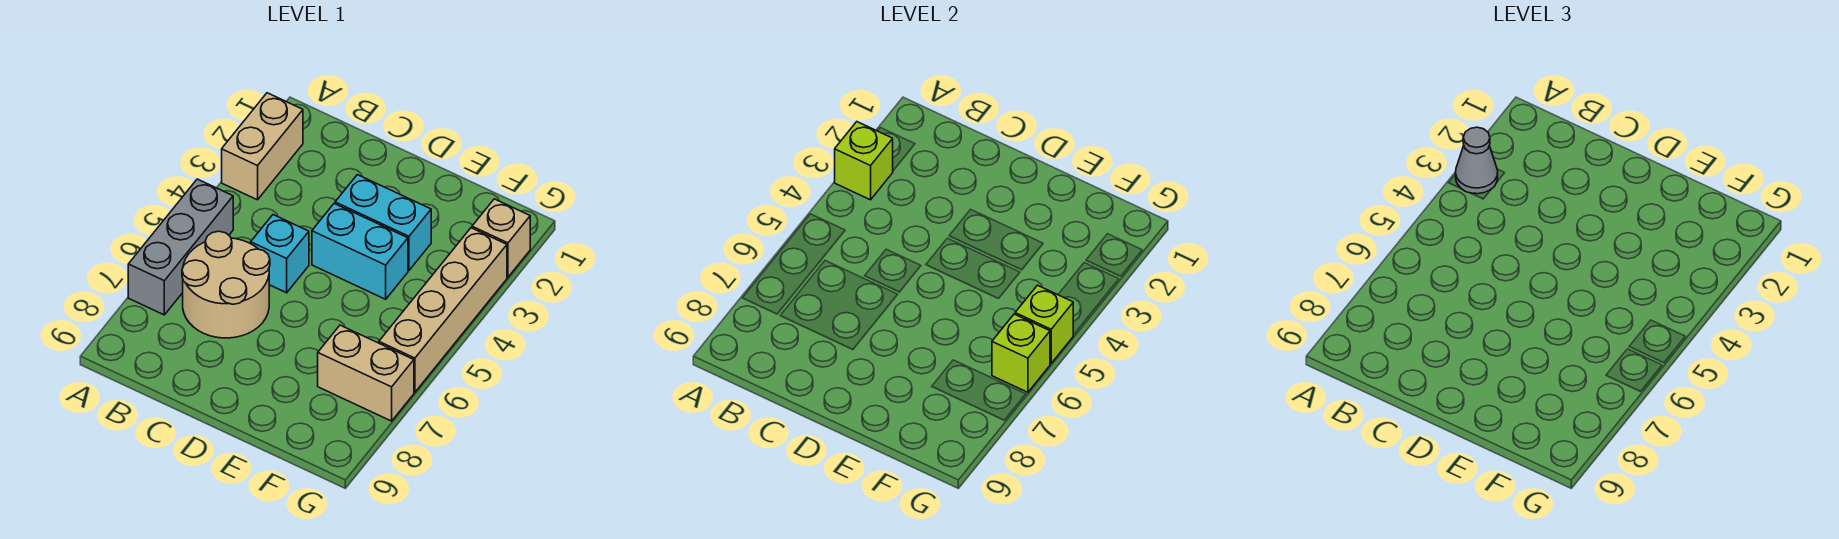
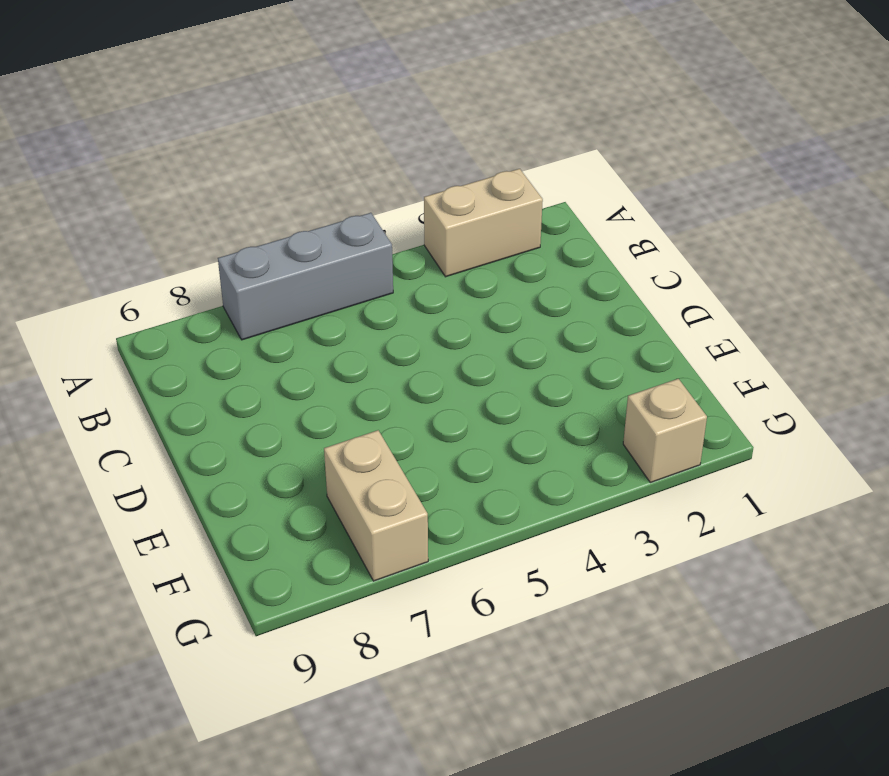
none -> tan round brick B6:C7 level 1
none -> cyan brick C5 level 1
none -> cyan brick D3:E3 level 1

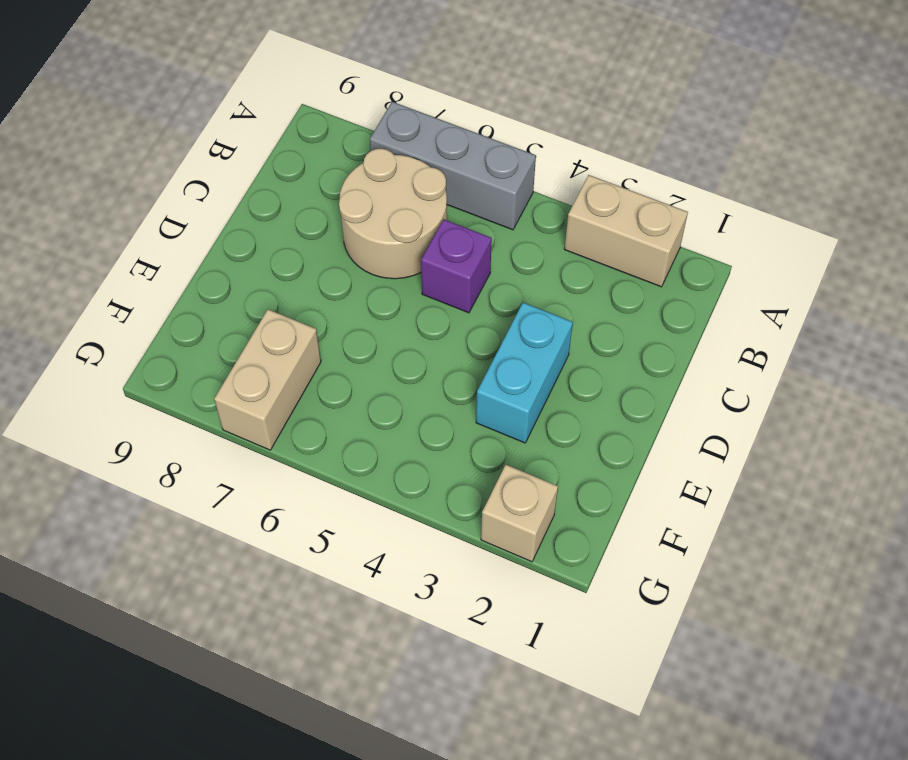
purple brick C5 level 1 -> cyan brick C5 level 1
none -> cyan brick D4:E4 level 1
none -> tan brick G3:G6 level 1
none -> lime brick A3 level 2

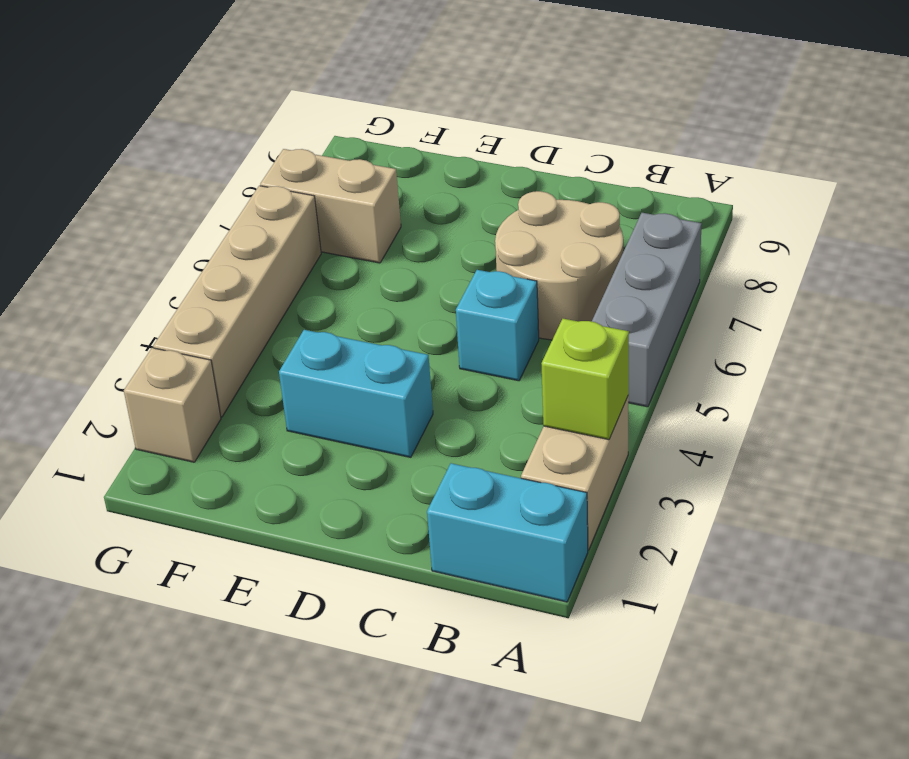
cyan brick A1:B1 level 1 -> cyan brick D4:E4 level 1
none -> lime brick G5 level 2
none -> lime brick G6 level 2
none -> grey cone A3 level 3

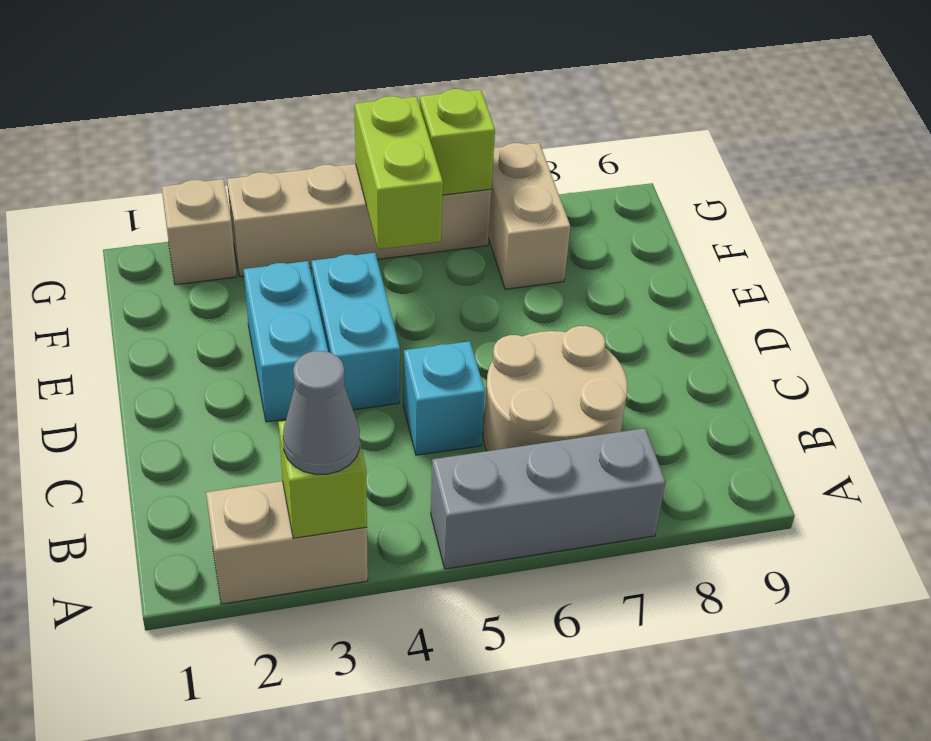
lime brick F5:G5 level 2 -> lime brick G5 level 2

